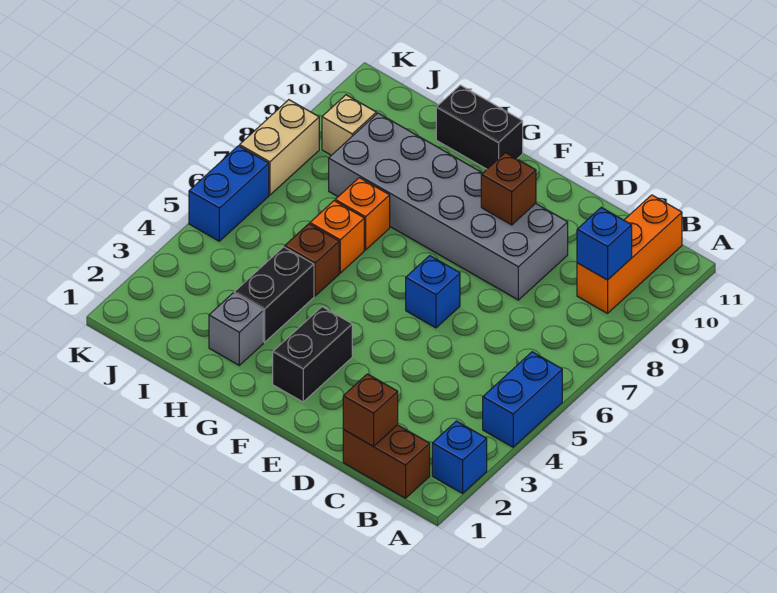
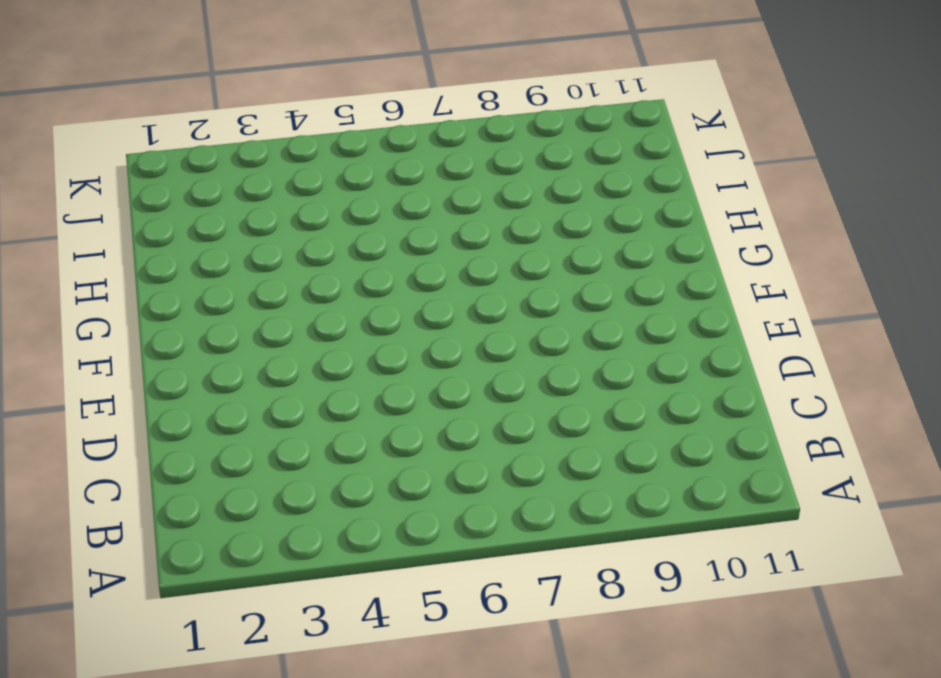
none -> blue brick A2 level 1
none -> blue brick A4:A5 level 1
none -> brown brick B1:C1 level 1

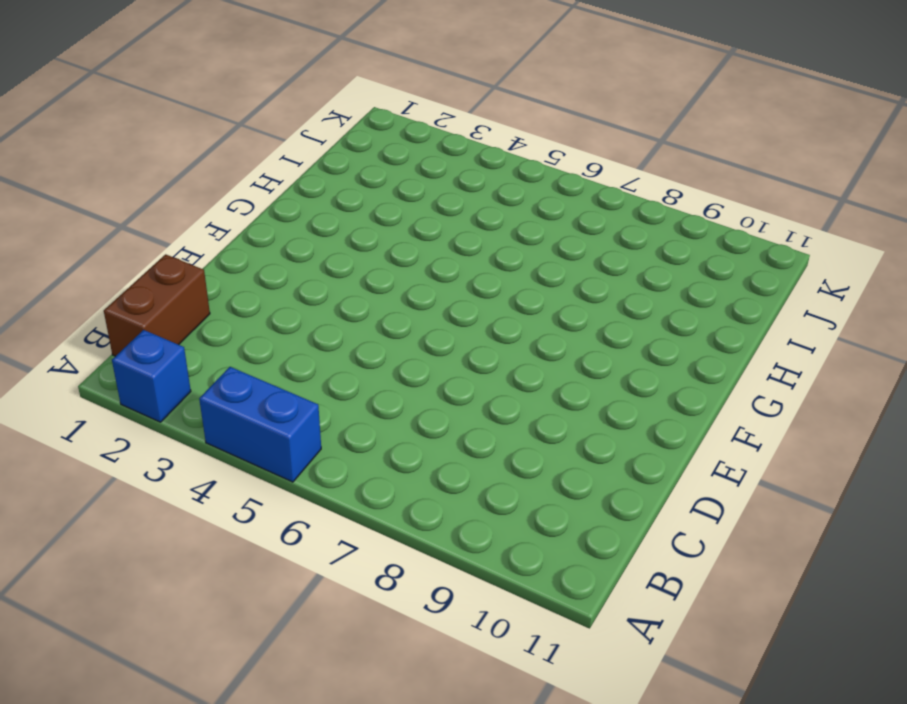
none -> orange brick B9:B11 level 1
none -> grey brick D8:I9 level 1
none -> blue brick E6 level 1

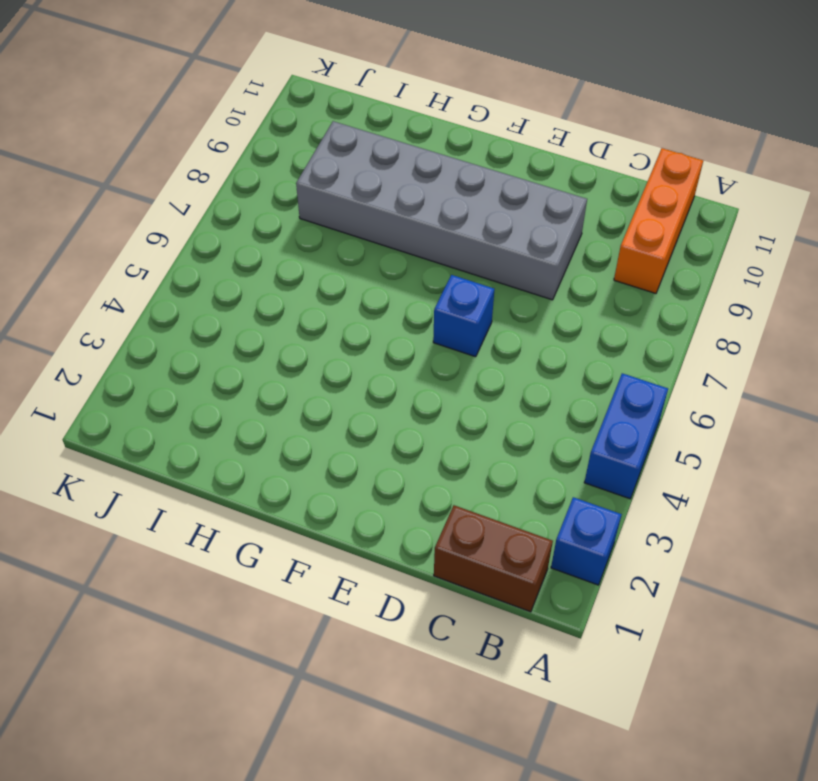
none -> black brick F2:F3 level 1
none -> black brick G11:H11 level 1
none -> grey brick H2 level 1

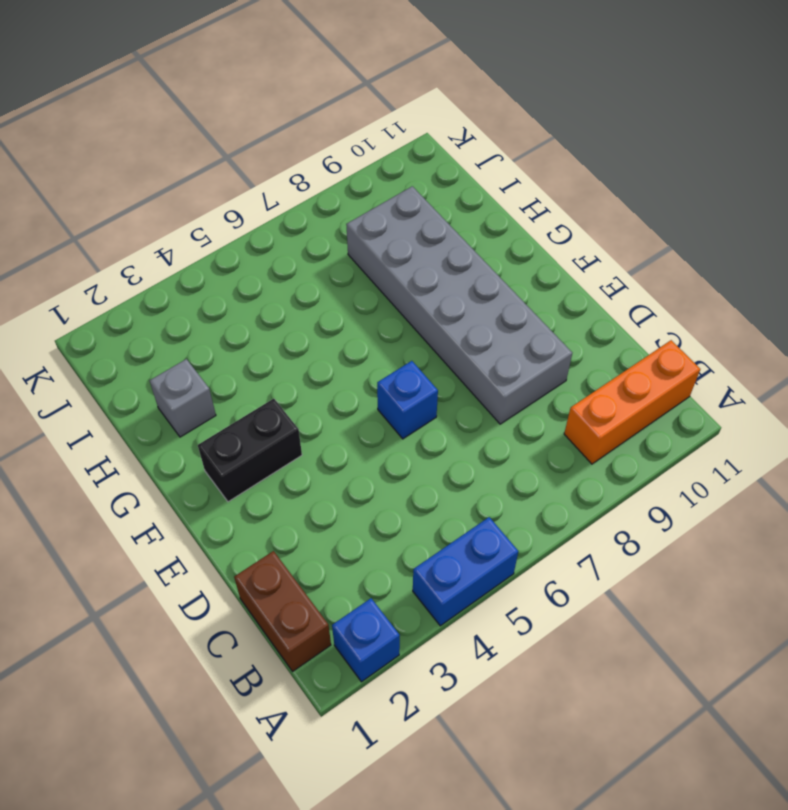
none -> black brick G11:H11 level 1
none -> black brick H3:H4 level 1
none -> brown brick H5 level 1

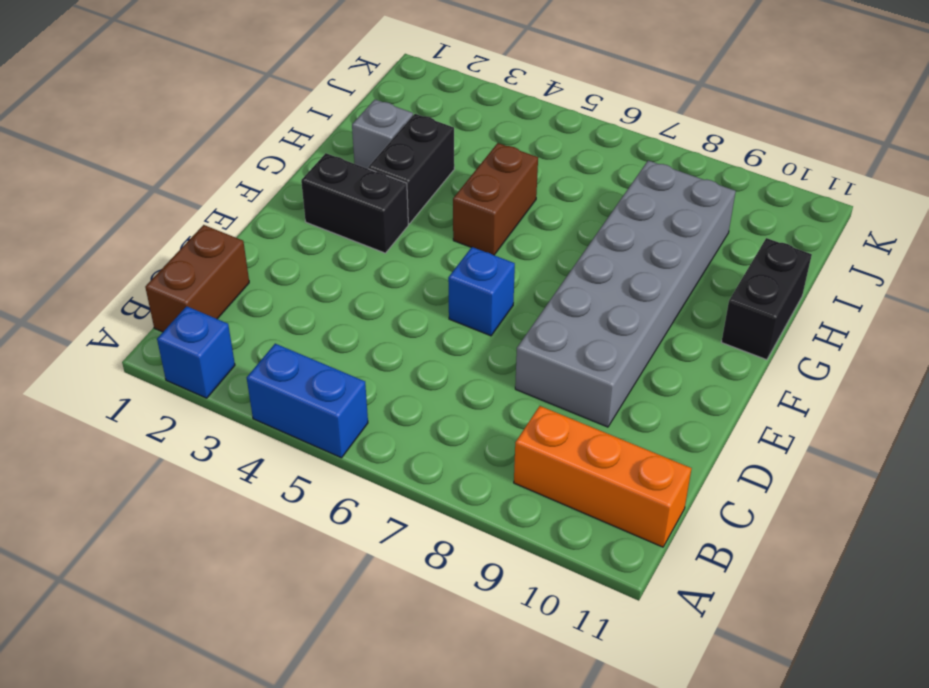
black brick G3:H3 level 1 -> black brick H3:H4 level 1
brown brick G5:H5 level 1 -> brown brick H5 level 1
none -> orange brick H6 level 1
none -> orange brick H7 level 1
none -> tan brick J9 level 1

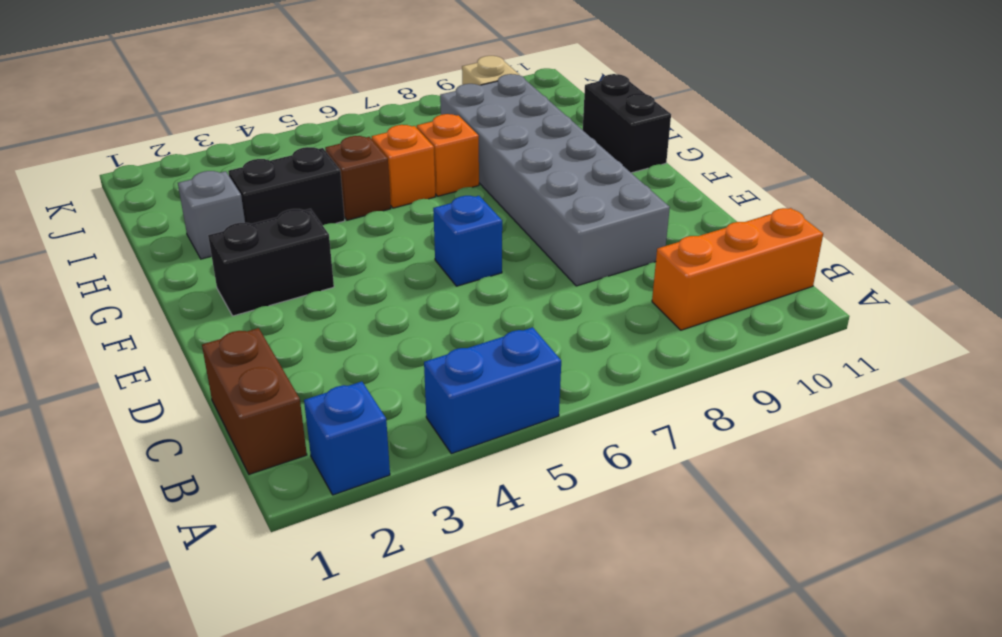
none -> blue brick K5:K6 level 1
none -> tan brick K7:K8 level 1
none -> blue brick B9 level 2

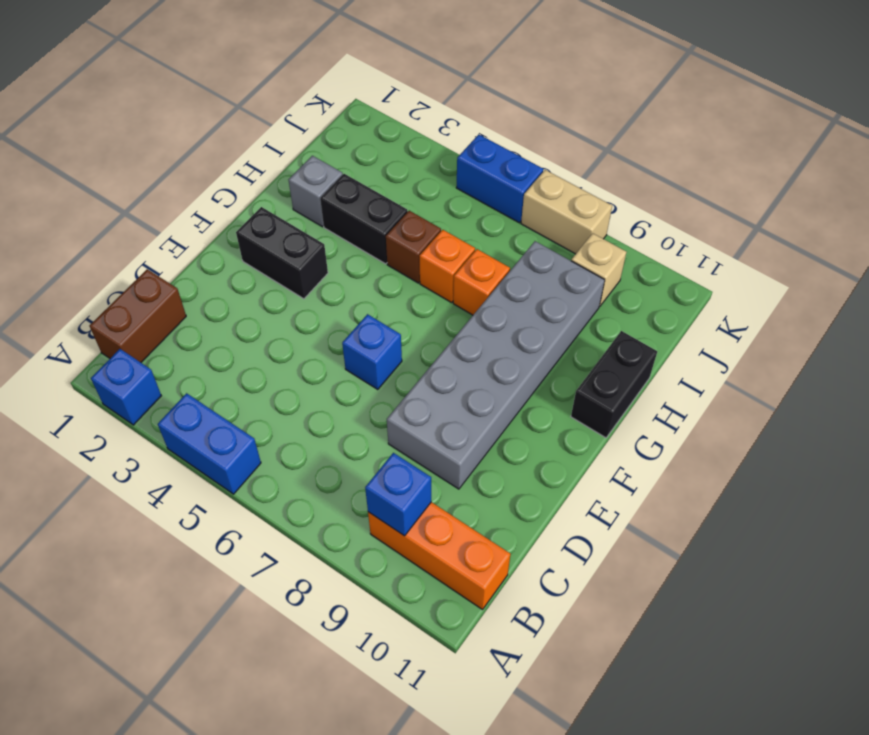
none -> brown brick C1 level 2
none -> brown brick E9 level 2

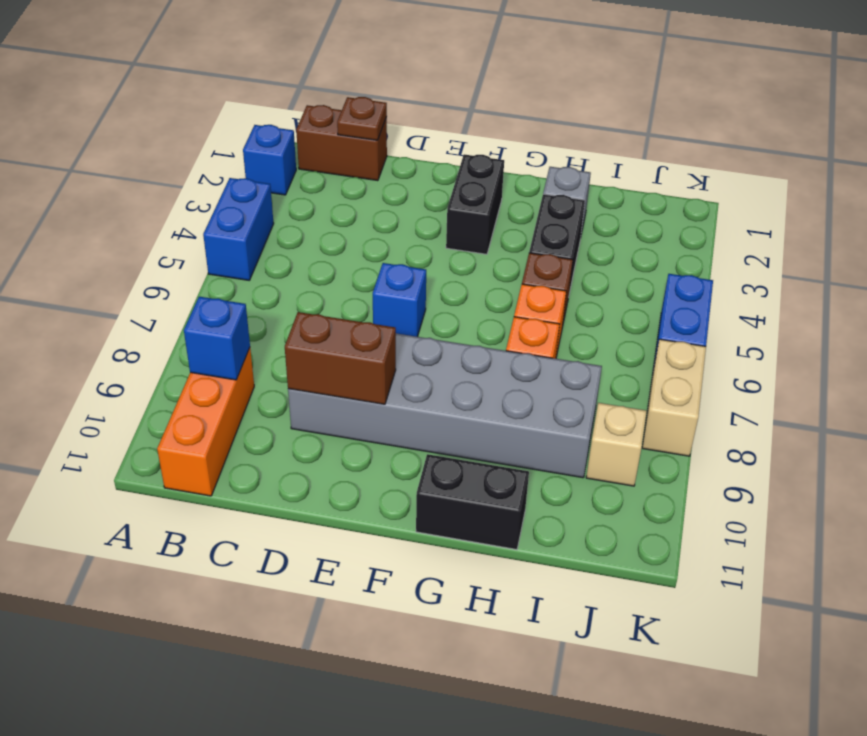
brown plate C1 level 2 -> brown brick C1 level 2
brown brick D9:E9 level 2 -> brown brick E9 level 2

